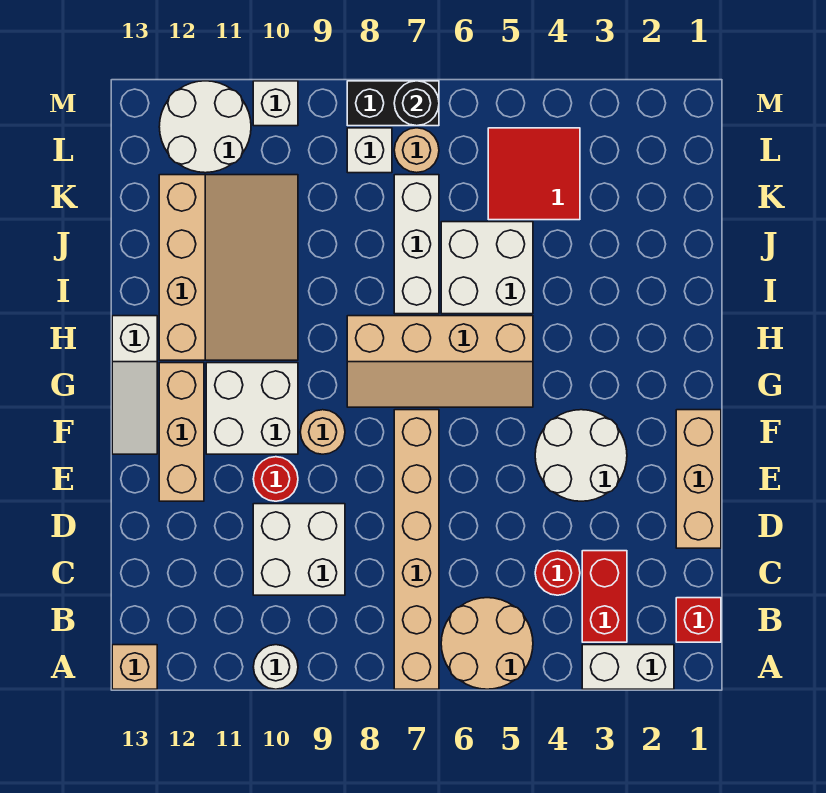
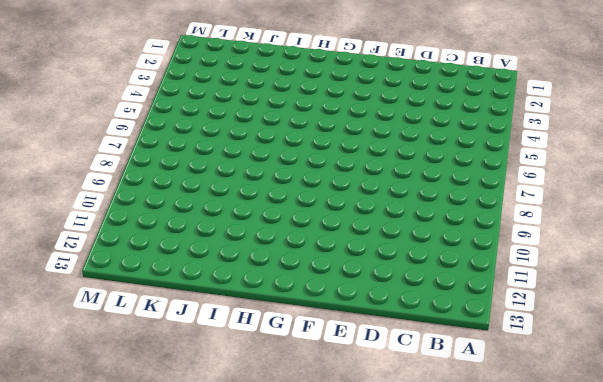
none -> white brick A2:A3 level 1
none -> tan round brick A5:B6 level 1
none -> tan brick A7:F7 level 1

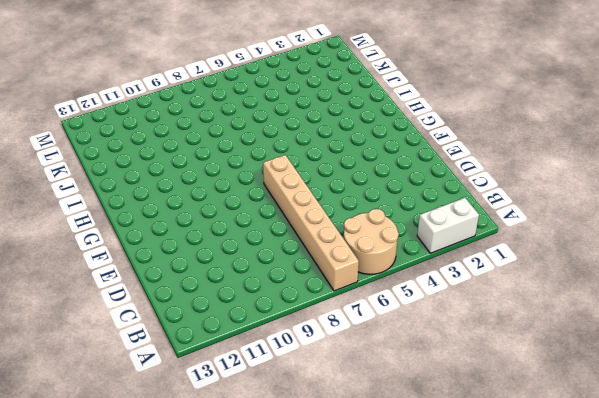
none -> white round brick A10 level 1
none -> tan brick A13 level 1
none -> red brick B1 level 1

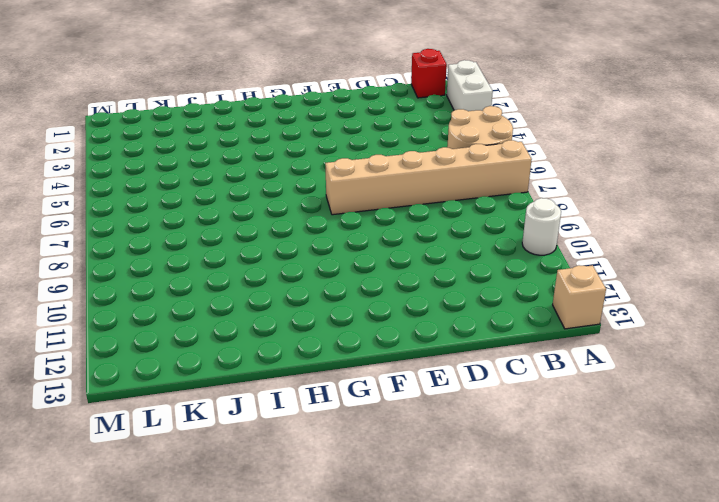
none -> red brick B3:C3 level 1
none -> red round brick C4 level 1
none -> white brick C9:D10 level 1

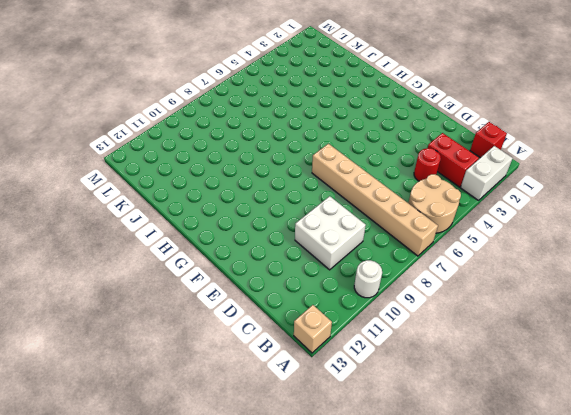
none -> tan brick D1:F1 level 1
none -> white round brick E3:F4 level 1
none -> red round brick E10 level 1

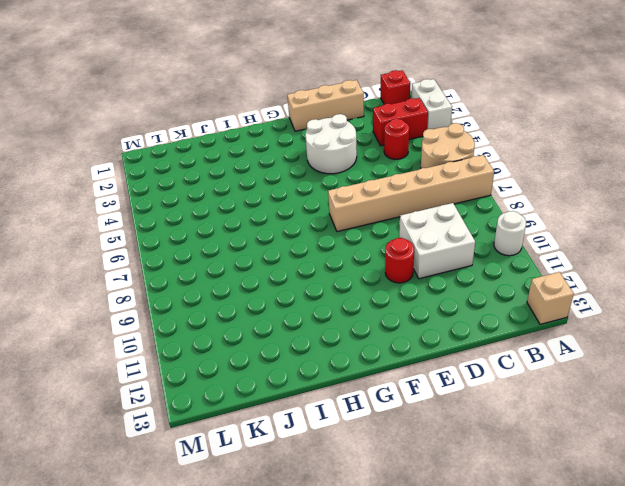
none -> tan brick E12:G12 level 1
none -> tan round brick F9 level 1
none -> white brick F10:G11 level 1

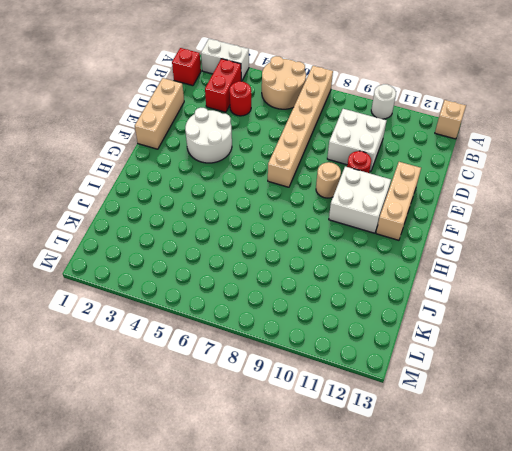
none -> white slope F13:H13 level 1 top H
none -> tan slope G5:H8 level 1 top H
none -> tan slope H10:K12 level 1 top 12

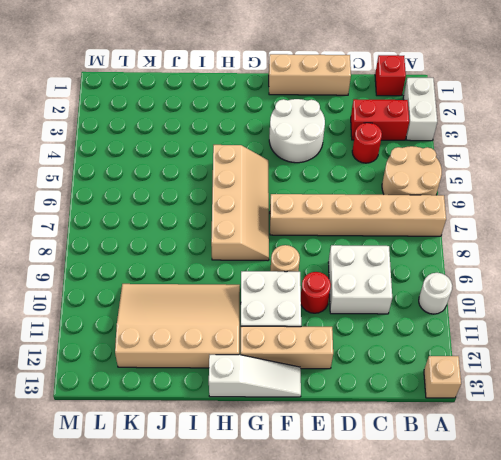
none -> white brick I5:J6 level 1
none -> white brick I7:K7 level 1
none -> red tile K4:L5 level 1

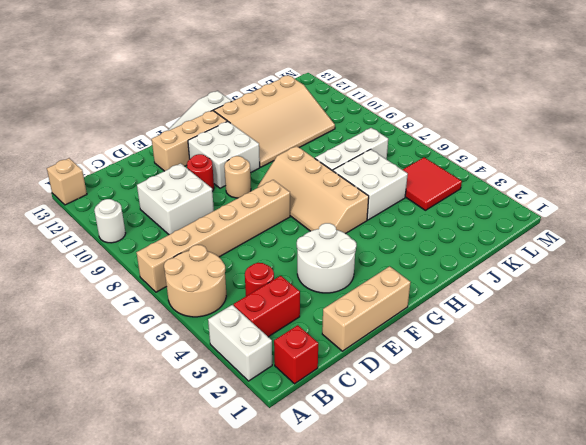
none -> tan round brick L7 level 1
none -> white brick L8 level 1
none -> white round brick L11:M12 level 1

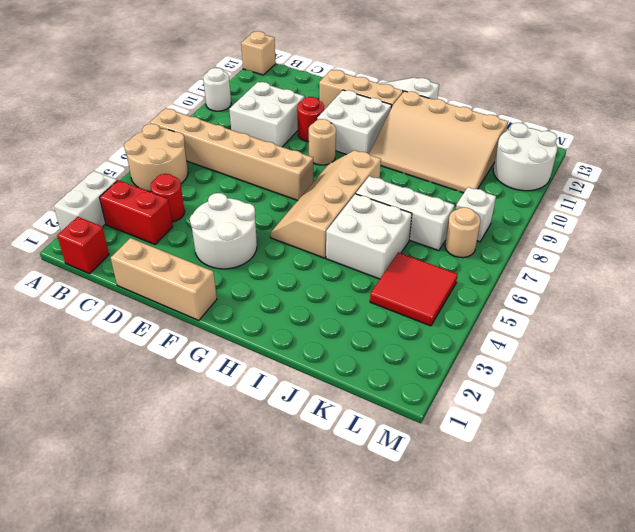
none -> black brick M7:M8 level 1
none -> white brick M10 level 1
none -> black round brick M7 level 2

